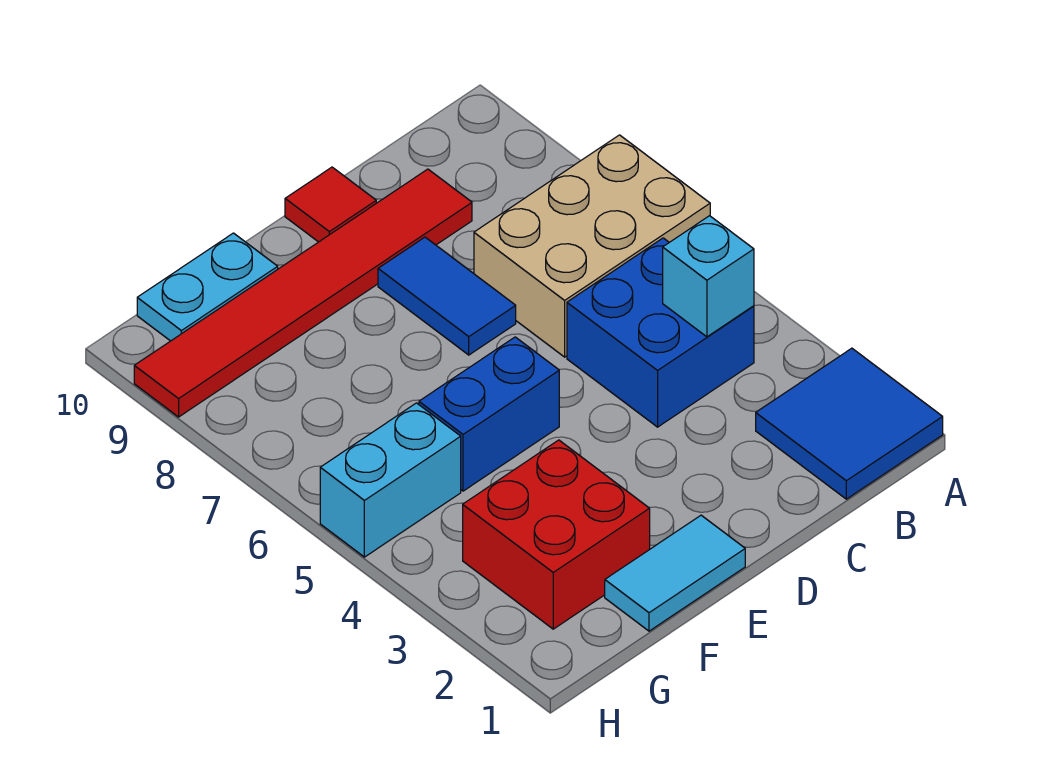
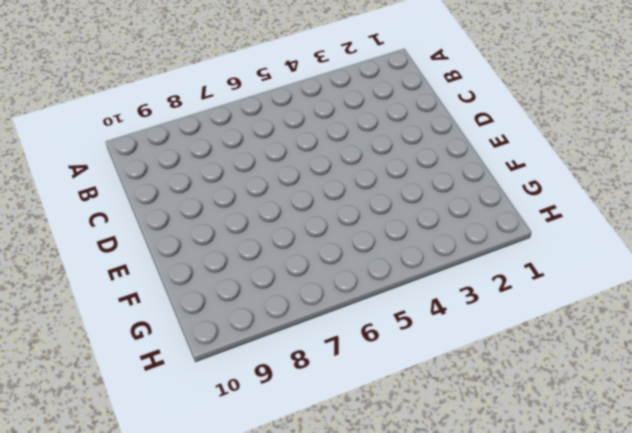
none -> blue tile A1:B2 level 1
none -> tan brick A6:C7 level 1
none -> blue brick B4:C5 level 1

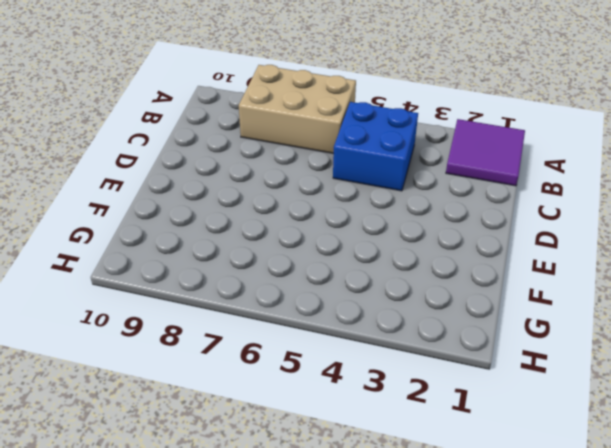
purple tile A1:B2 level 1 -> blue tile A1:B2 level 1
tan brick A6:B8 level 1 -> tan brick A6:C7 level 1
none -> red tile C9:H9 level 1
none -> blue tile D7:D8 level 1
none -> red tile D10 level 1

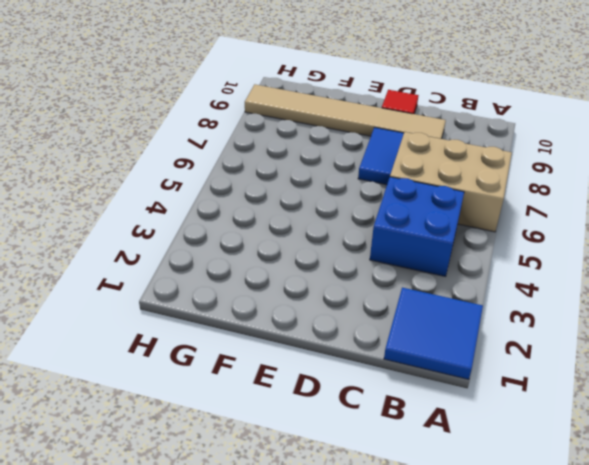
tan tile C9:H9 level 1 -> red tile C9:H9 level 1
none -> cyan tile E1:F1 level 1
none -> blue brick E5:F5 level 1
none -> red brick F2:G3 level 1

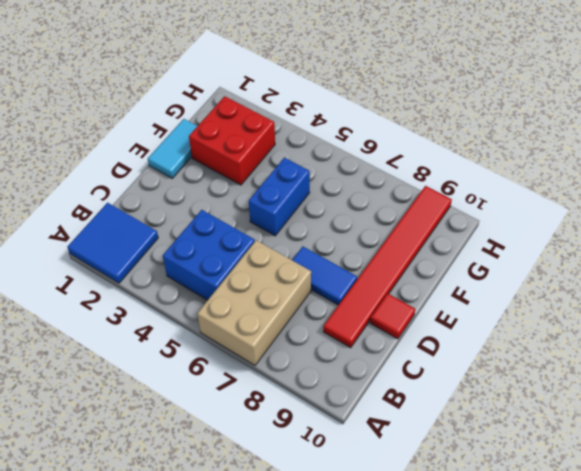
none -> cyan plate F10:G10 level 1
none -> cyan brick G5:H5 level 1
none -> cyan brick B4 level 2

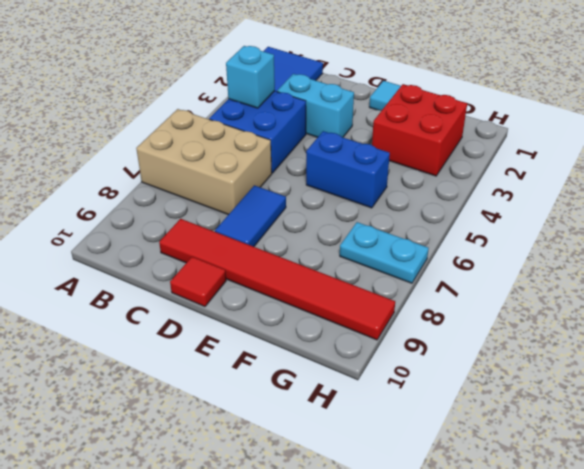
cyan brick C3:D3 level 1 -> cyan brick G5:H5 level 1
cyan plate G7:H7 level 1 -> cyan plate F10:G10 level 1

